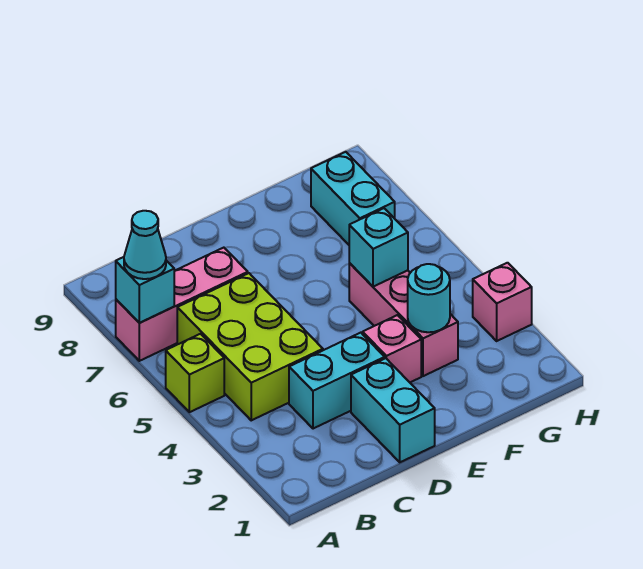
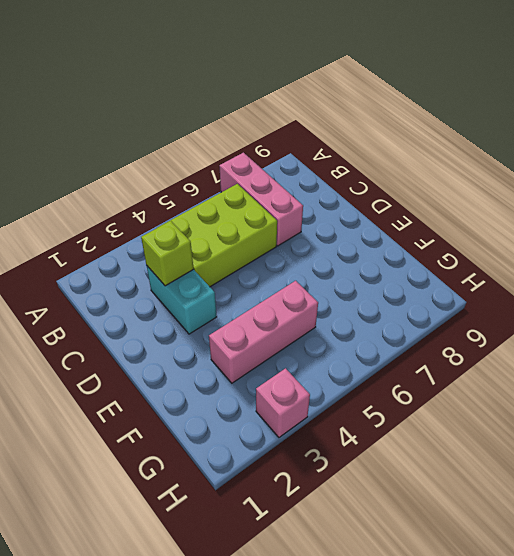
lime brick C3 level 2 -> lime brick A5 level 1
none -> cyan brick D1:D2 level 1
none -> pink brick E3 level 1
none -> cyan brick G7:G8 level 1

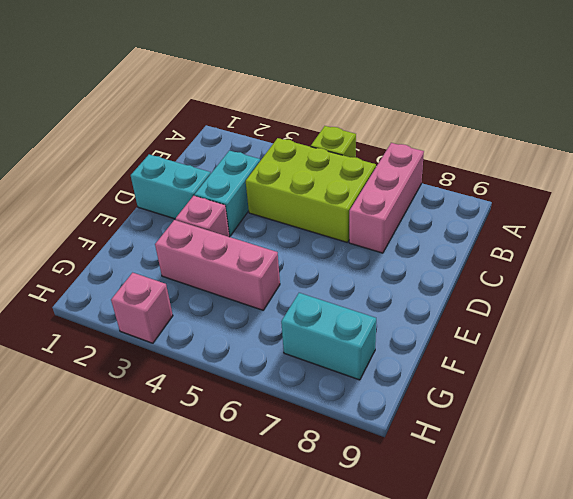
none -> cyan brick A7 level 2
none -> cyan round brick F3 level 2
none -> cyan brick F5 level 2

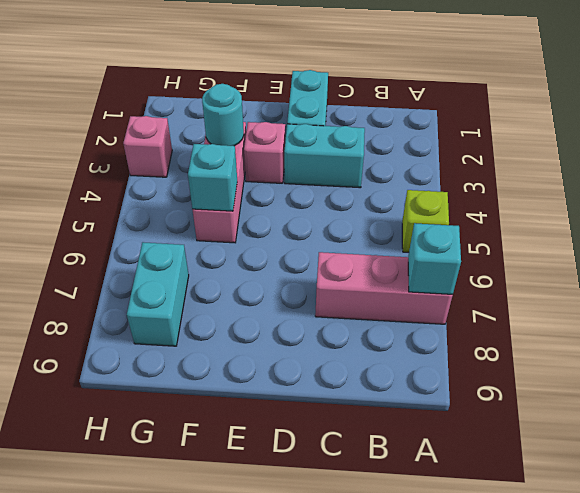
none -> lime brick B4:C6 level 1
none -> cyan cone A7 level 3

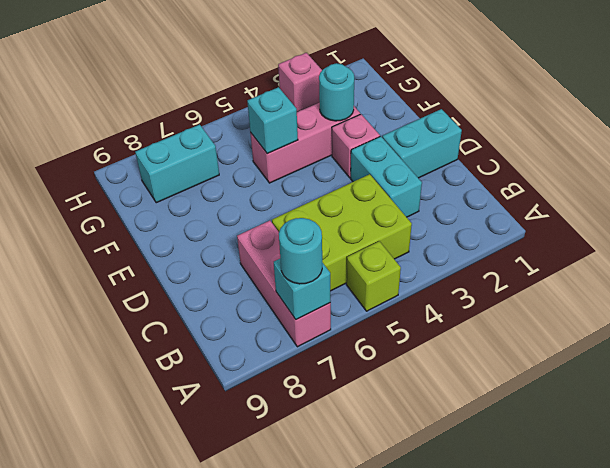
cyan round brick A7 level 3 -> cyan cone A7 level 3

